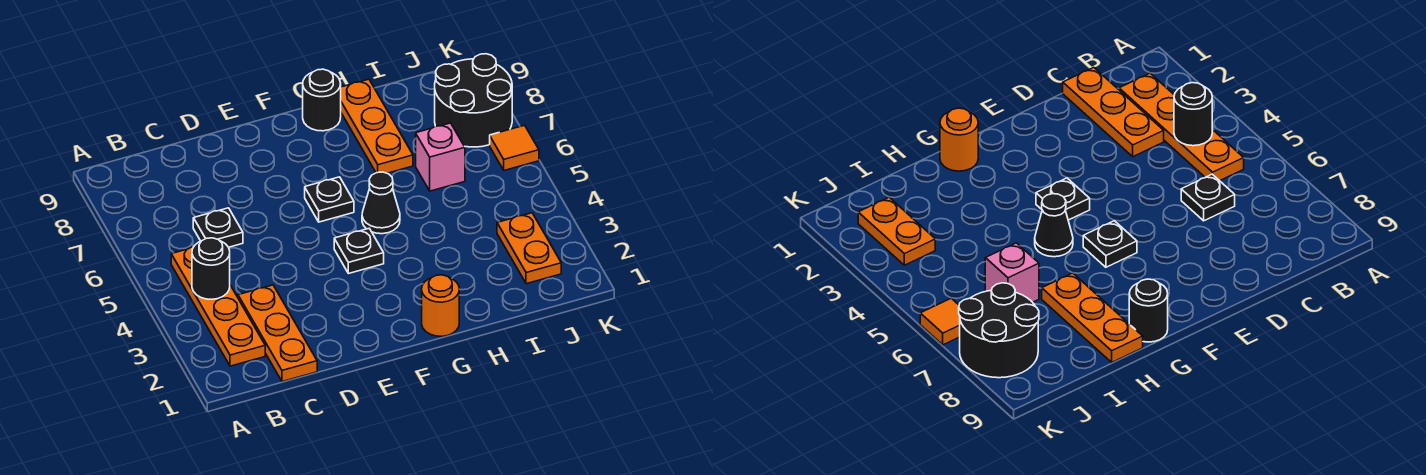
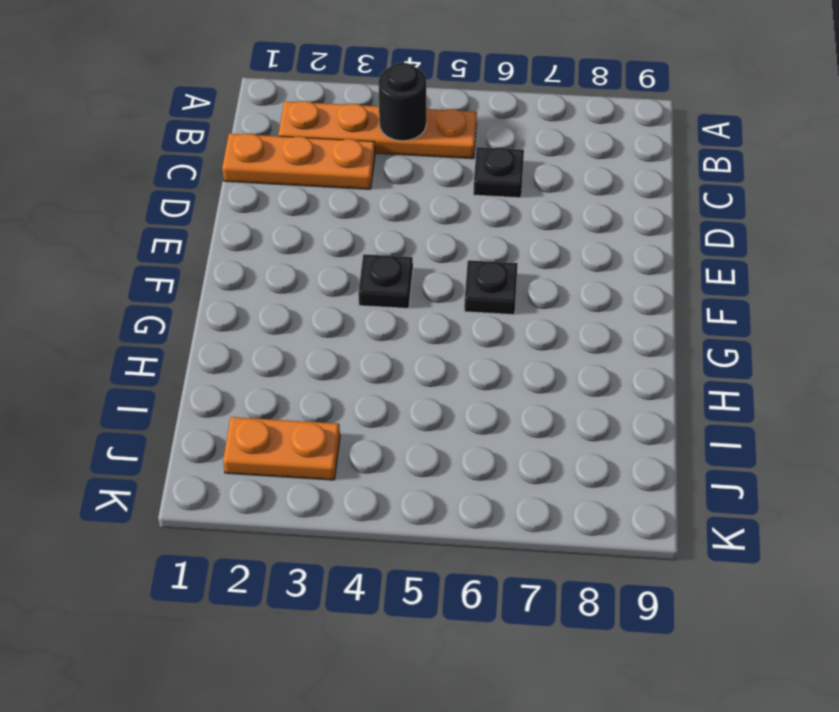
none -> orange round brick G1 level 1
none -> black cone G5 level 1
none -> black round brick G9 level 1

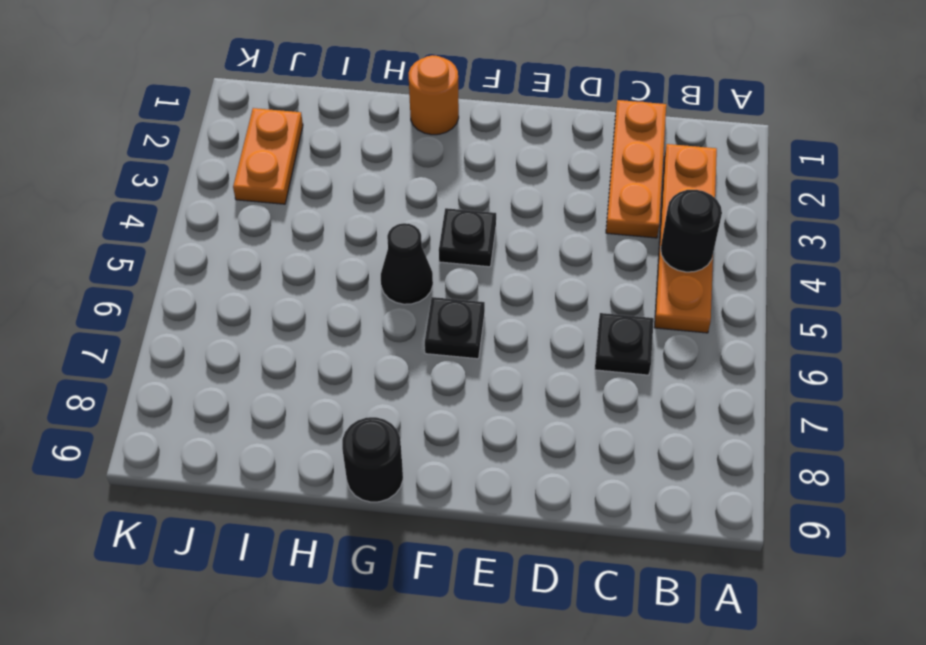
none -> orange plate H7:H9 level 1
none -> pink brick I6 level 1
none -> black round brick J7:K8 level 1

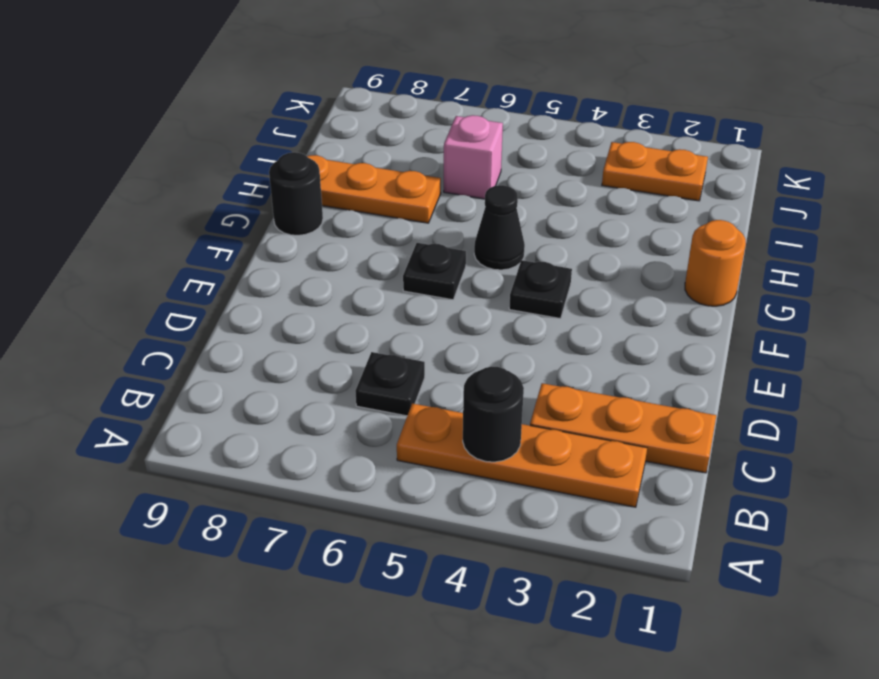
none -> black round brick J7:K8 level 1
none -> orange tile K6 level 1

